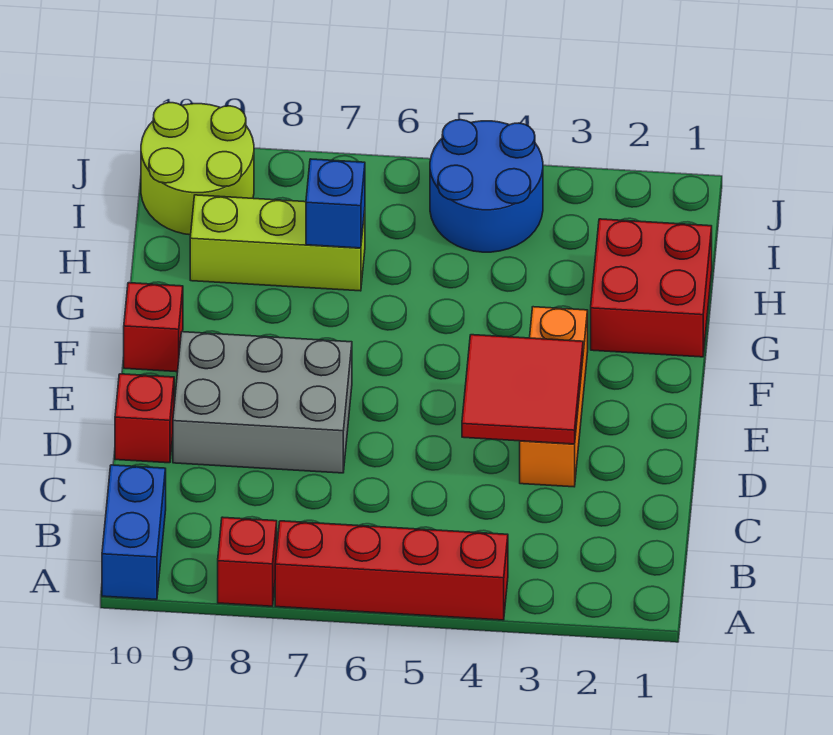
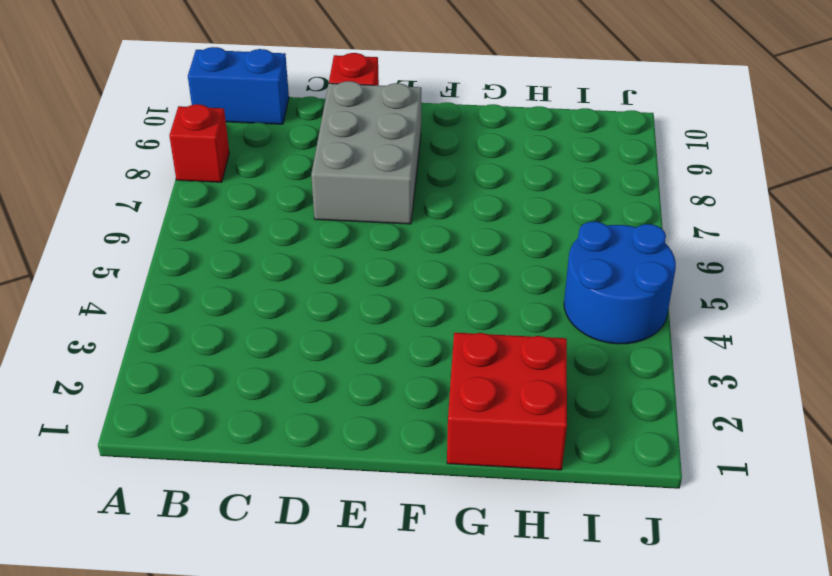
none -> red brick A4:A7 level 1
none -> orange brick D3:F3 level 1
none -> red brick F10 level 1

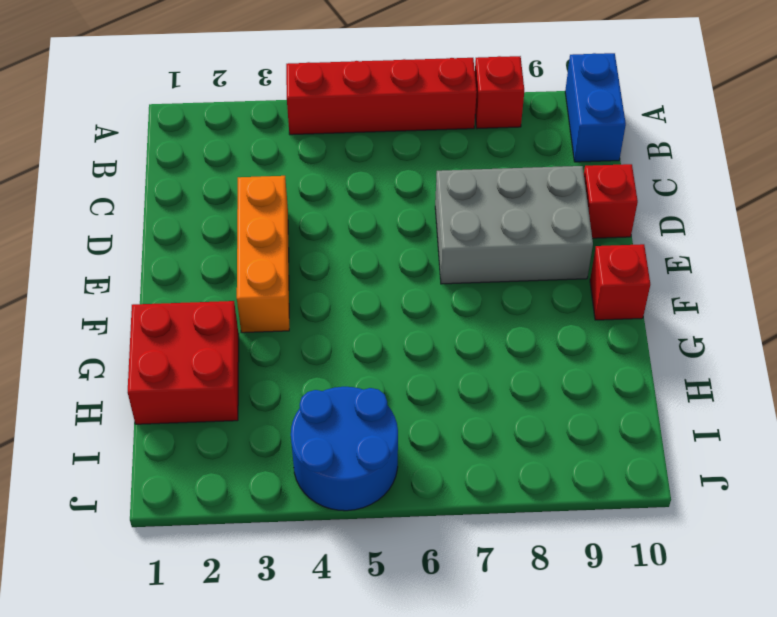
none -> lime brick H7:H9 level 1
none -> lime round brick I9:J10 level 1
none -> red tile D3:E4 level 2

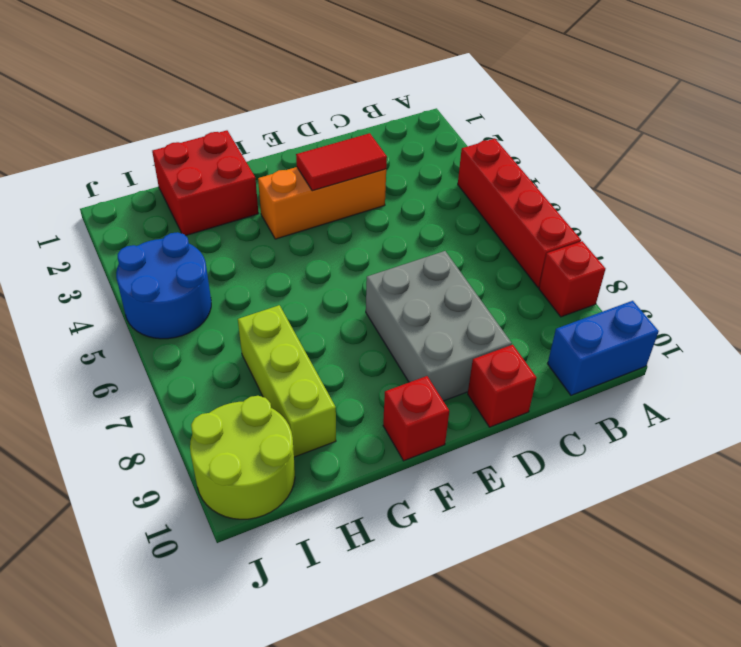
red tile D3:E3 level 2 -> red tile D3:E4 level 2
none -> blue brick H7 level 2

